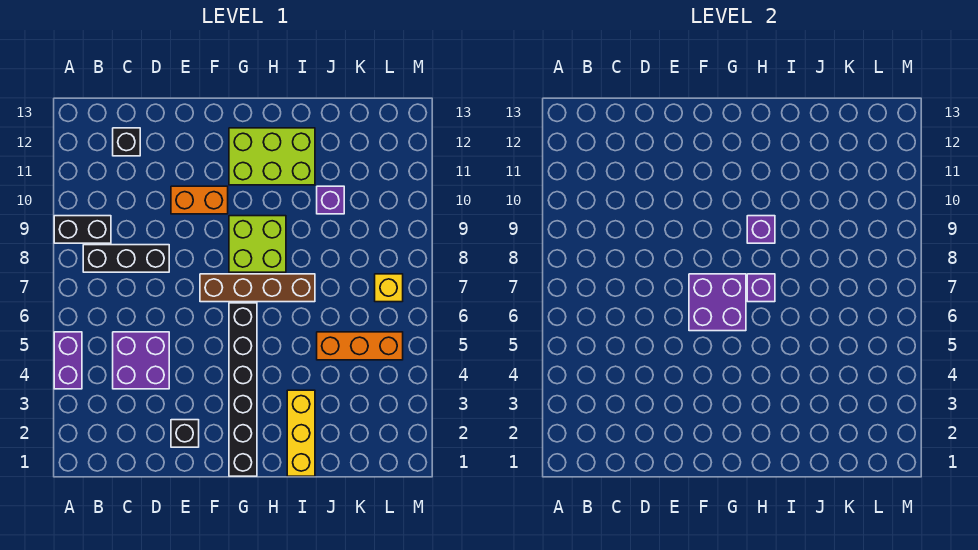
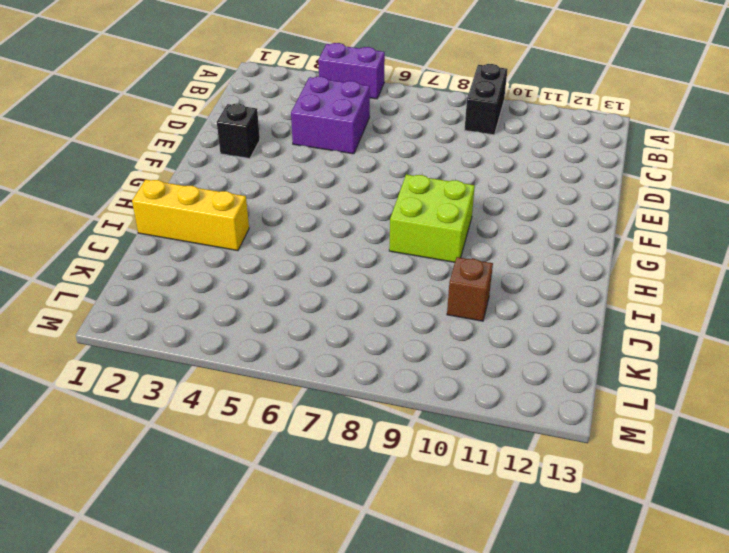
brown brick J10 level 1 -> purple brick J10 level 1
none -> black brick B8:D8 level 1
none -> black brick C12 level 1
none -> orange brick E10:F10 level 1

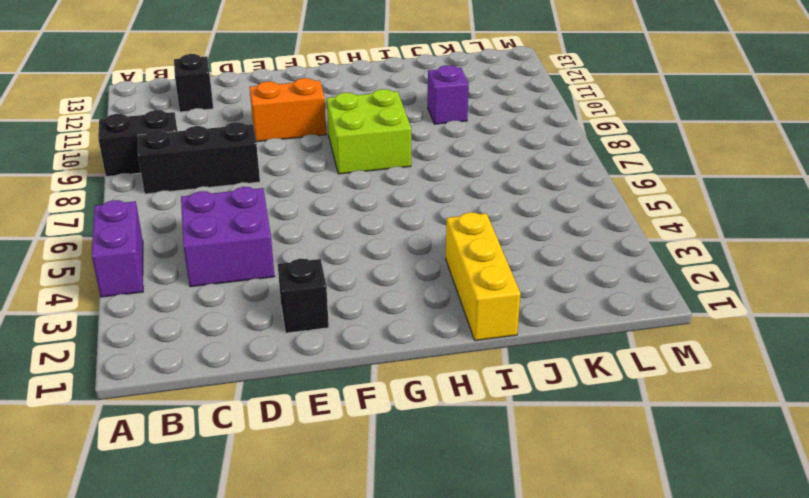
none -> brown brick F7:I7 level 1
none -> black brick G1:G6 level 1
none -> lime brick G11:I12 level 1

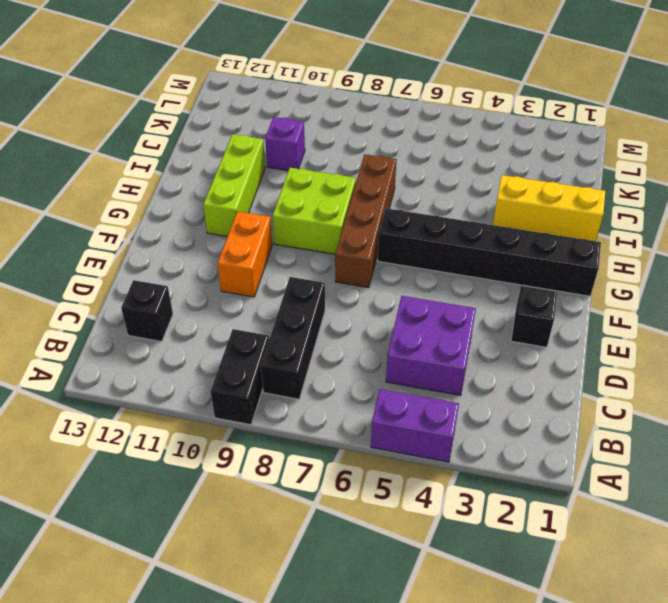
lime brick G11:I11 level 1 -> lime brick G11:I12 level 1
none -> orange brick J5:L5 level 1
none -> yellow brick L7 level 1
none -> purple brick F6:G7 level 2

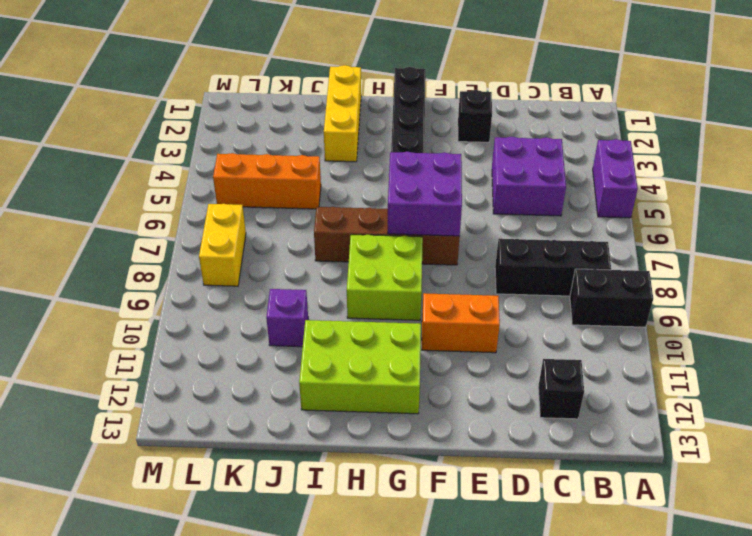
yellow brick L7:L8 level 1 -> yellow brick L7 level 1
none -> purple brick H7 level 2
none -> purple brick H9 level 2

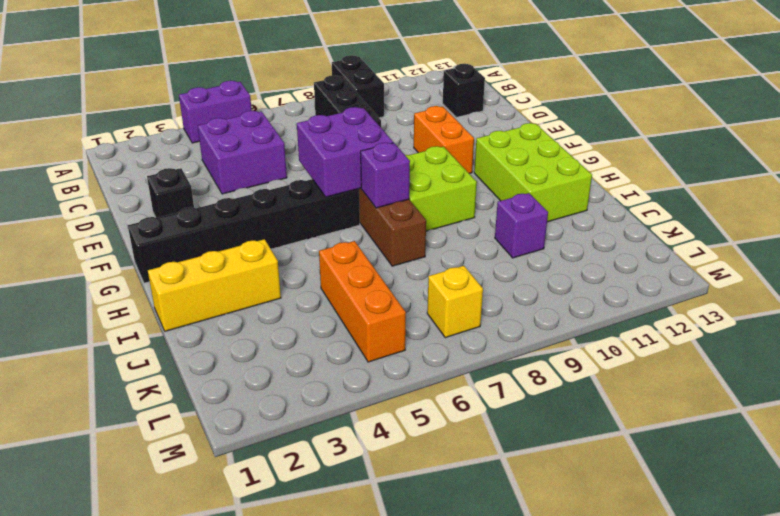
none -> purple brick H9 level 2

